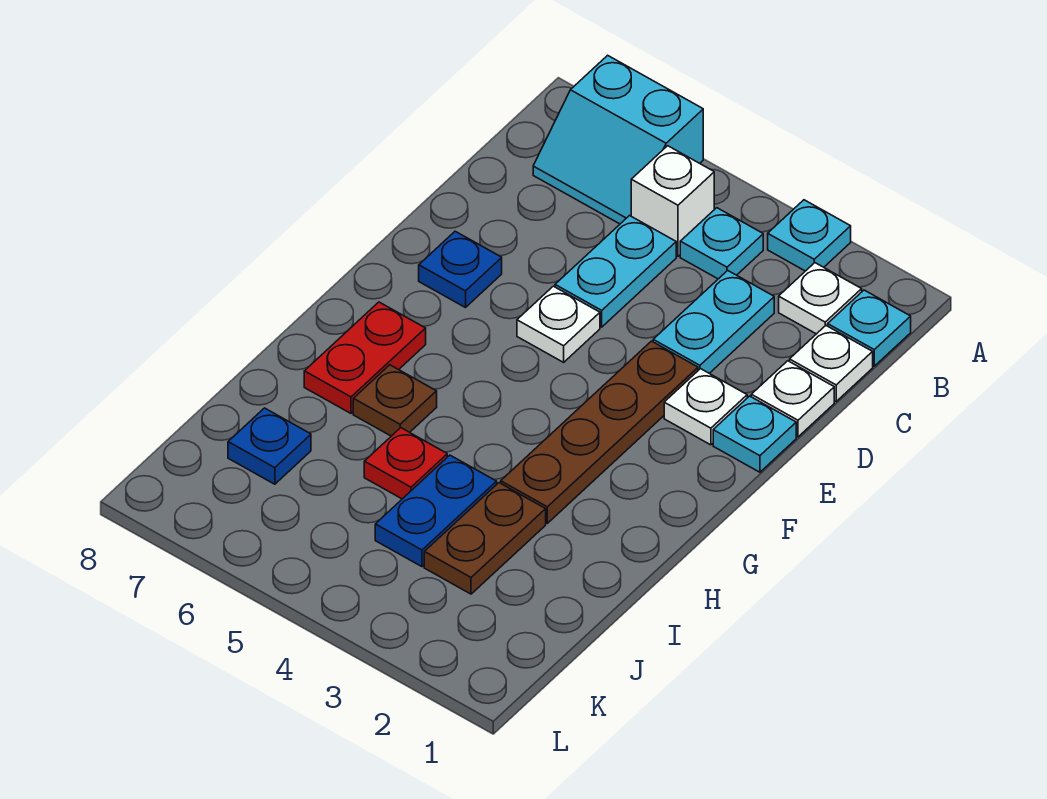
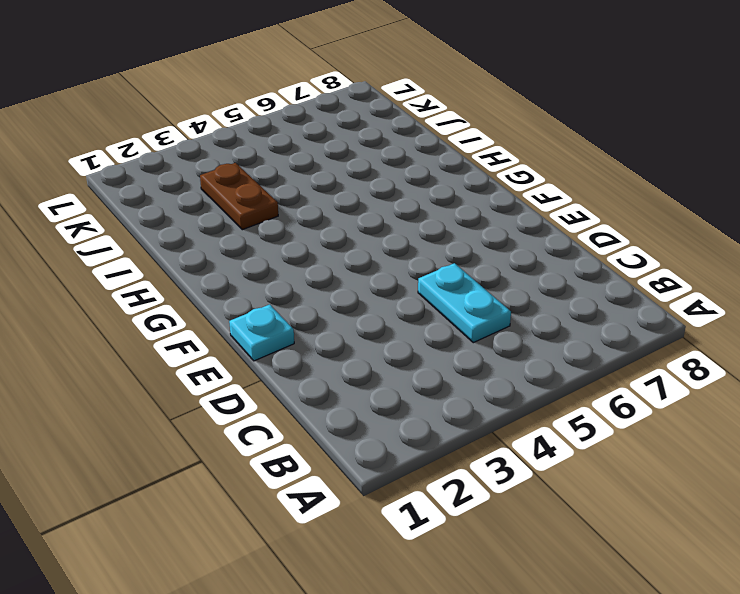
none -> cyan plate A3 level 1
none -> cyan slope A6:B7 level 1 top A
none -> cyan plate B1 level 1

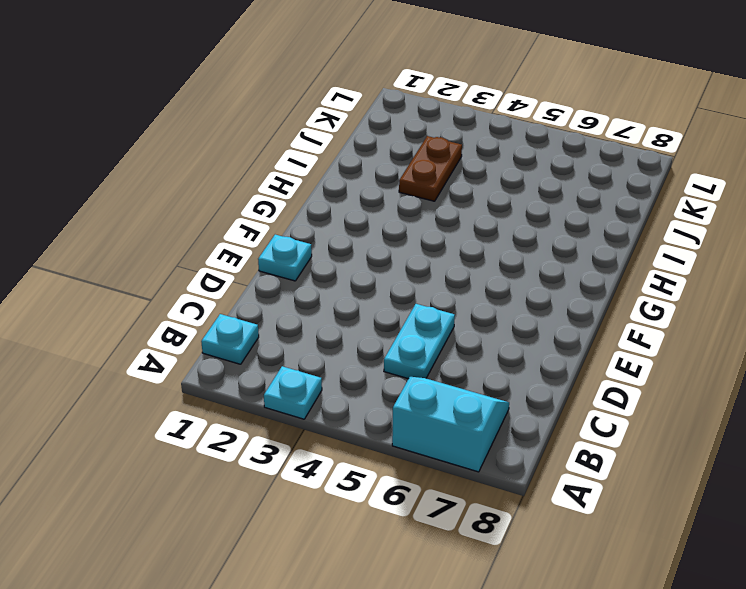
none -> white plate B2 level 1
none -> cyan plate B4 level 1
none -> white brick B5 level 1

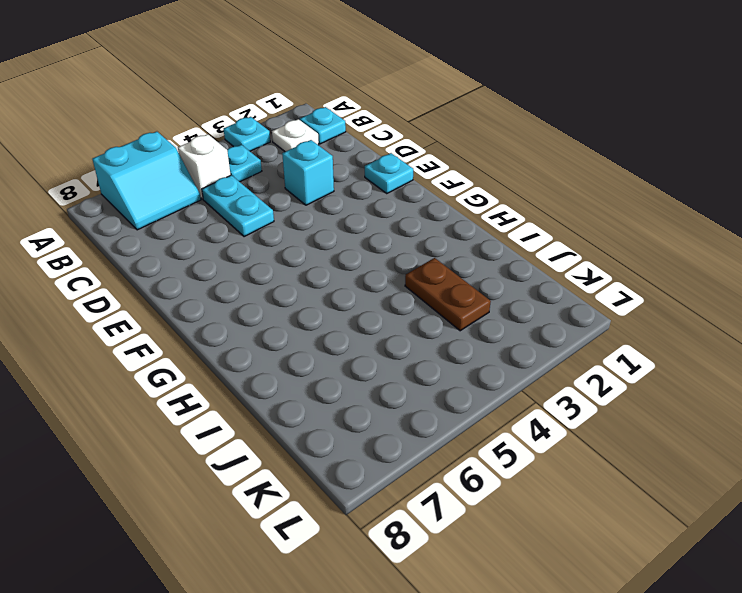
cyan brick D3 level 1 -> cyan plate C3:D3 level 1
none -> white plate C1 level 1
none -> white plate D1 level 1
none -> white plate E2 level 1

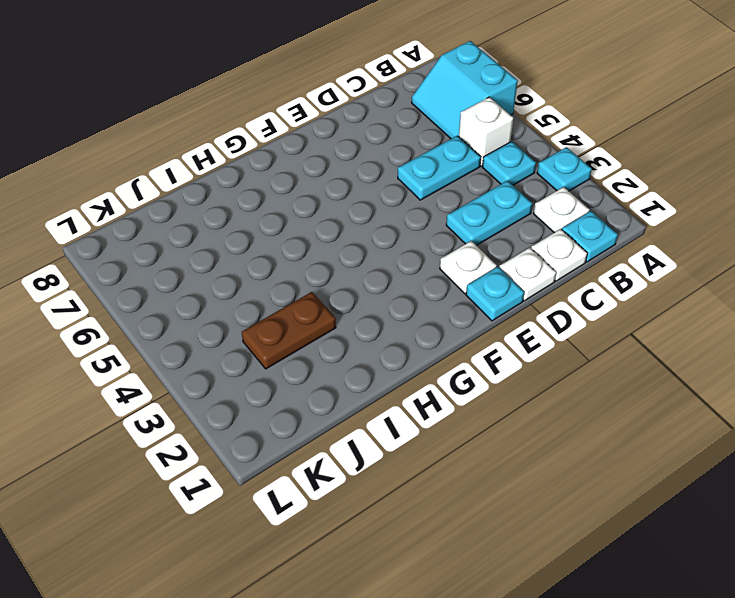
none -> brown plate E3:H3 level 1
none -> white plate E5 level 1
none -> blue plate E7 level 1

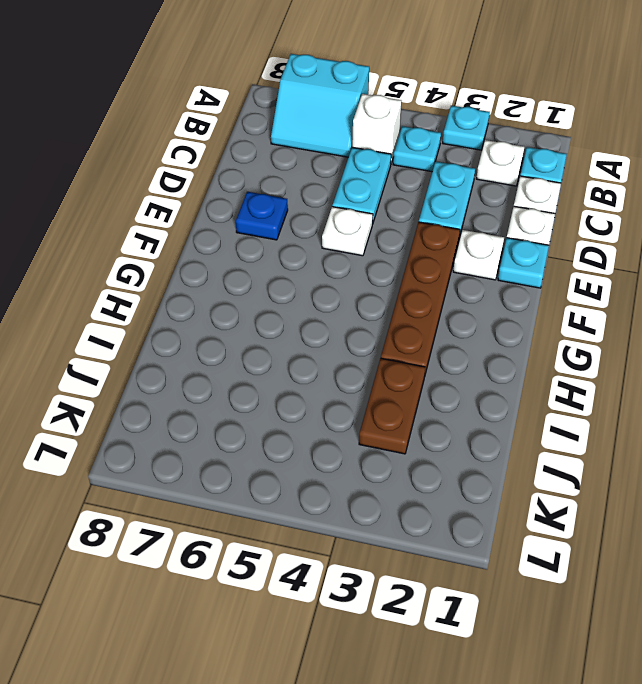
none -> red plate G7:H7 level 1
none -> brown plate H6 level 1
none -> blue plate I4:J4 level 1

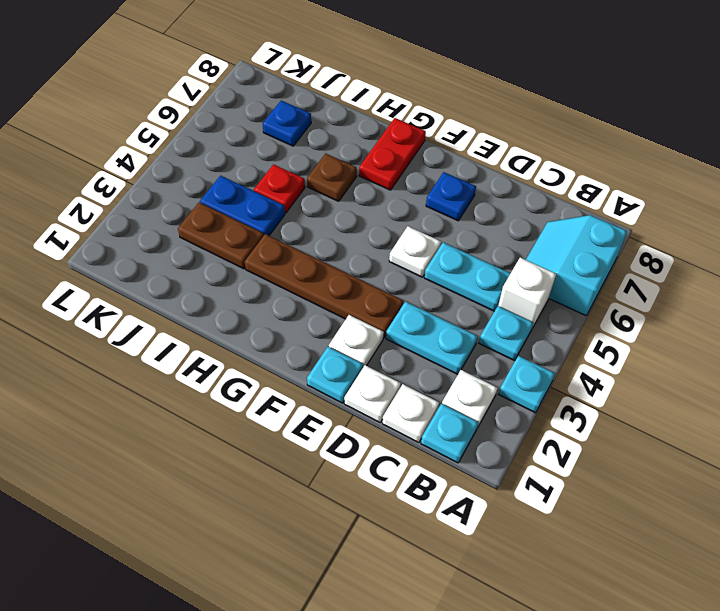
red plate G7:G8 level 1 -> red plate G7:H7 level 1

